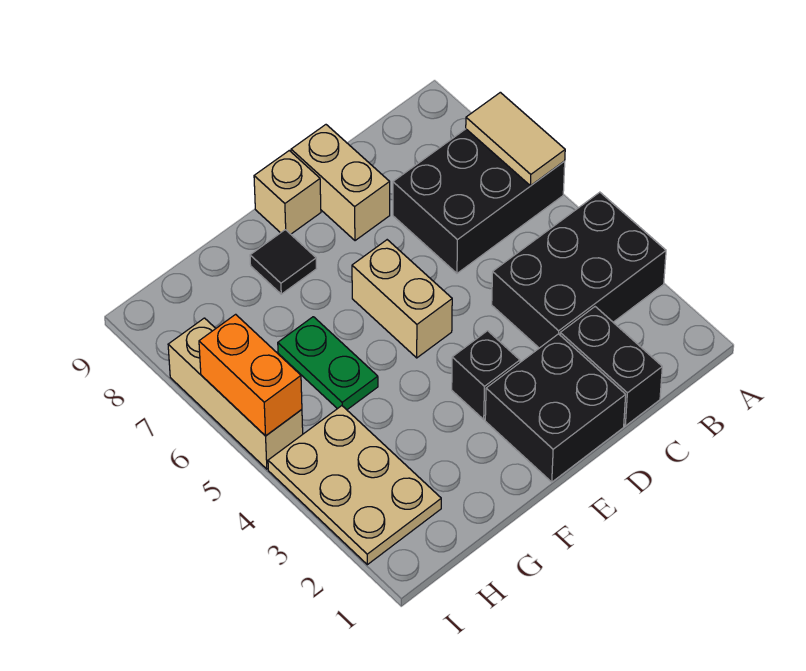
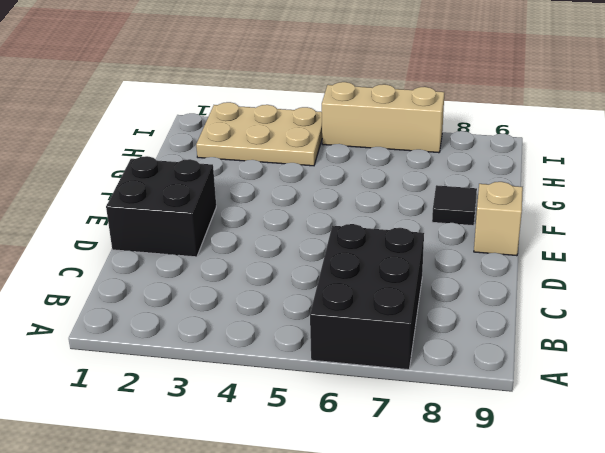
none -> black brick A3:C4 level 1
none -> black brick C1:C2 level 1
none -> tan brick D8:D9 level 1

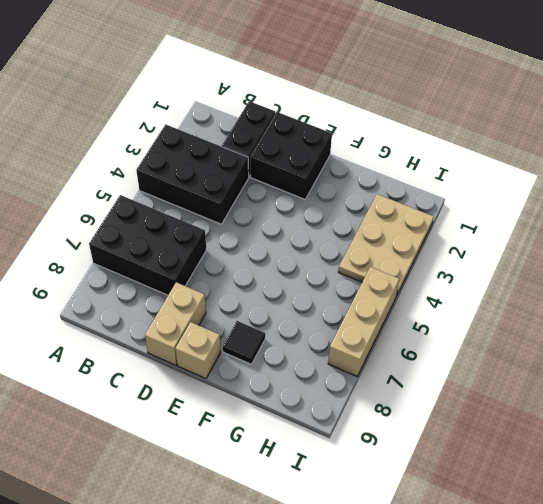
none -> black brick E3 level 1
none -> tan brick E5:E6 level 1
none -> green plate G5:G6 level 1

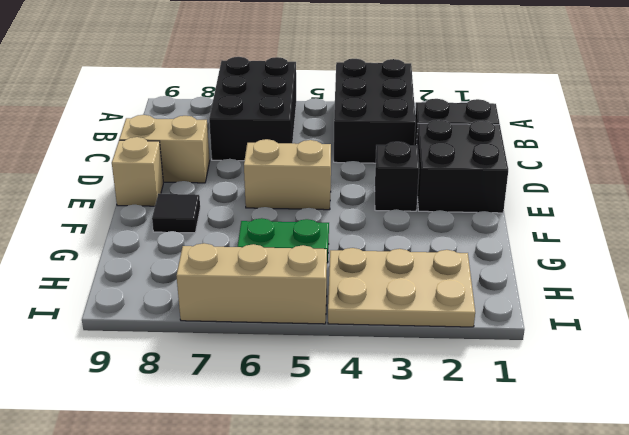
none -> tan tile A6:A7 level 2
none -> orange brick I5:I6 level 2

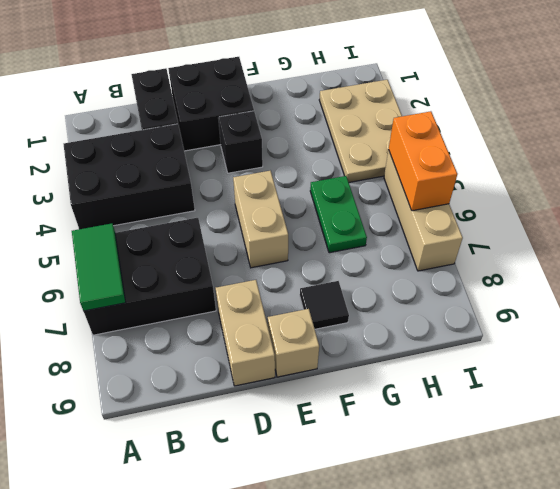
green tile A6:A7 level 2 -> tan tile A6:A7 level 2

